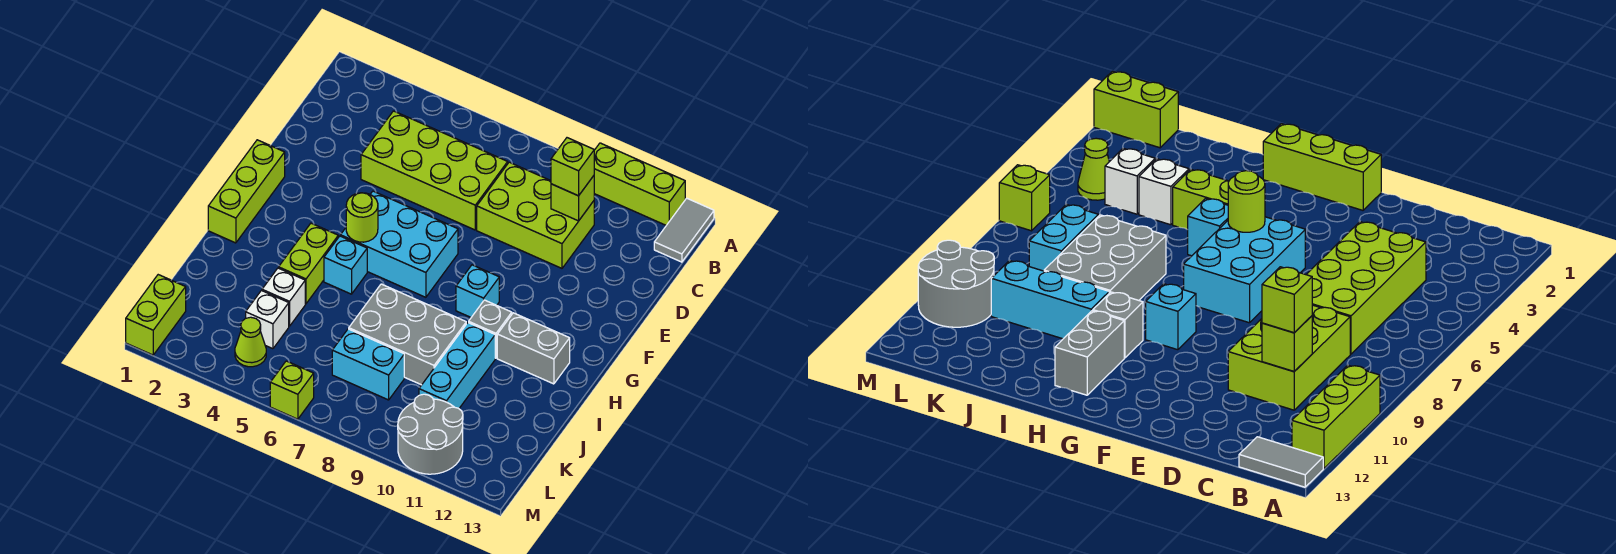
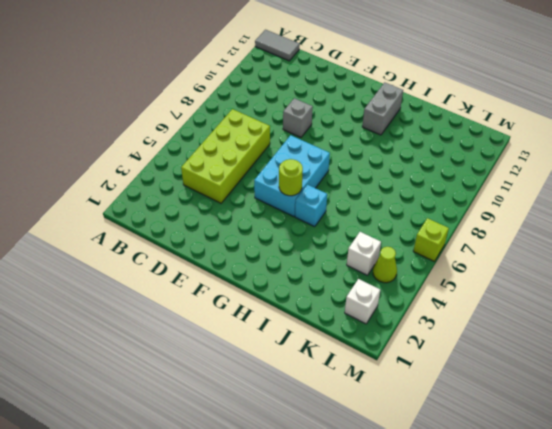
grey brick E9 level 1 -> grey brick H10 level 1
white brick L2 level 1 -> white brick J4 level 1
none -> lime brick A10:A12 level 1
none -> lime brick C8:D10 level 1
none -> lime brick F1:H1 level 1

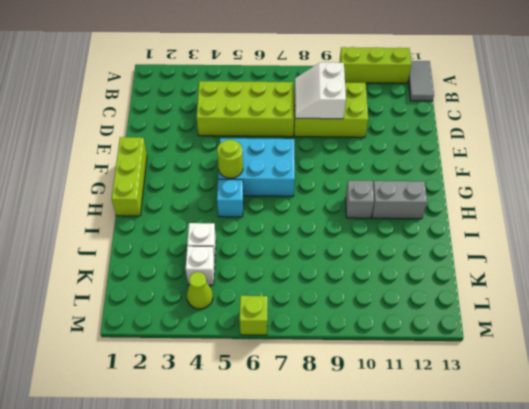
white slope C8:D9 level 2 top 9 -> none
none -> cyan brick G9 level 1
none -> lime brick H4:I4 level 1
none -> grey brick I7:J9 level 1

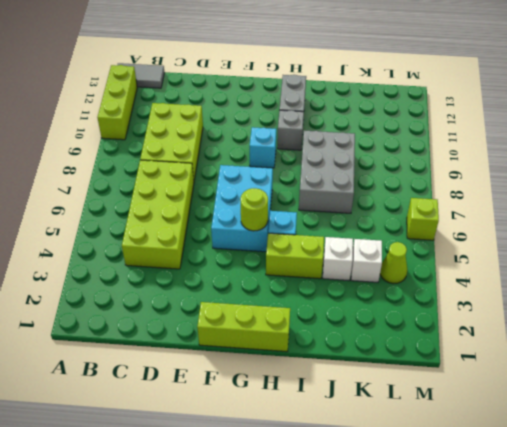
none -> cyan brick I10:K10 level 1
none -> cyan brick K7:K8 level 1
none -> lime brick L1:M1 level 1

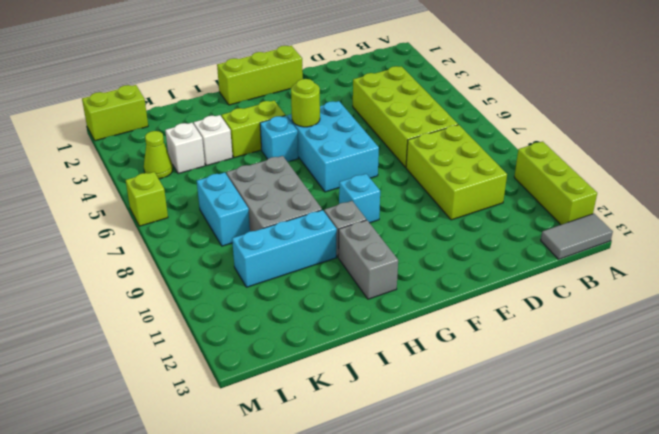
none -> grey round brick L10:M11 level 1
none -> lime brick C10 level 2
none -> lime brick C10 level 3

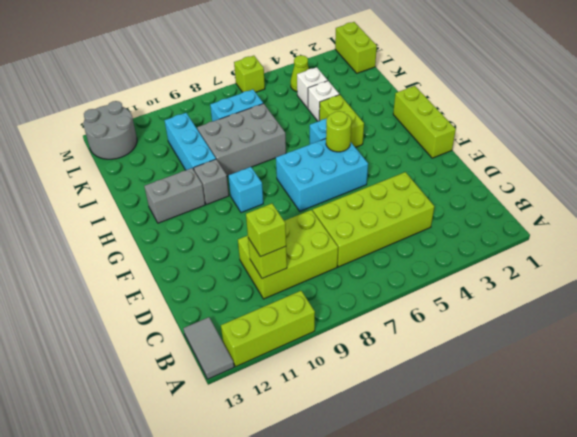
grey round brick L12:M13 level 1 -> grey round brick L10:M11 level 1

